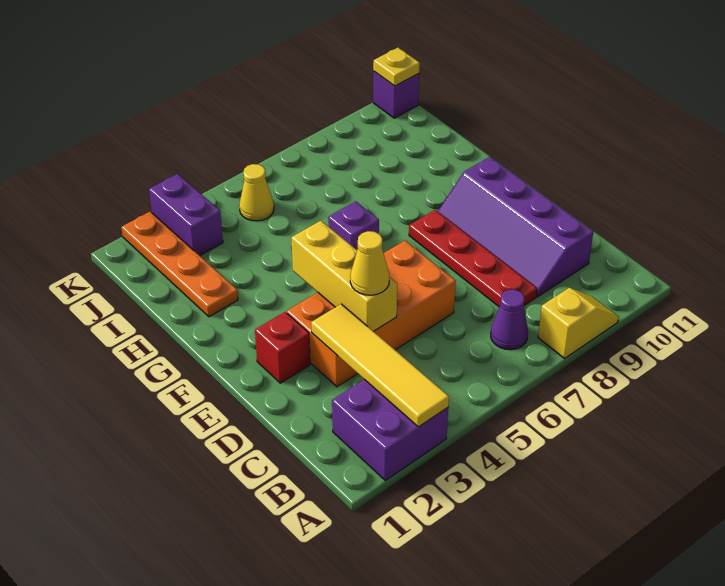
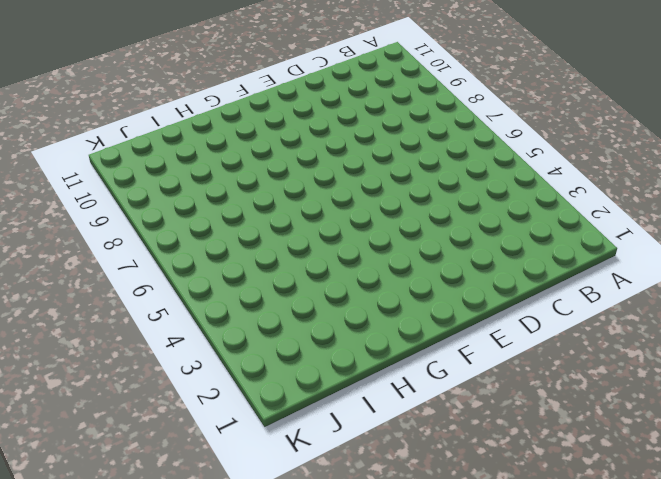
none -> purple brick A2:B3 level 1
none -> yellow slope A8:A9 level 1 top 8
none -> purple cone B7 level 1

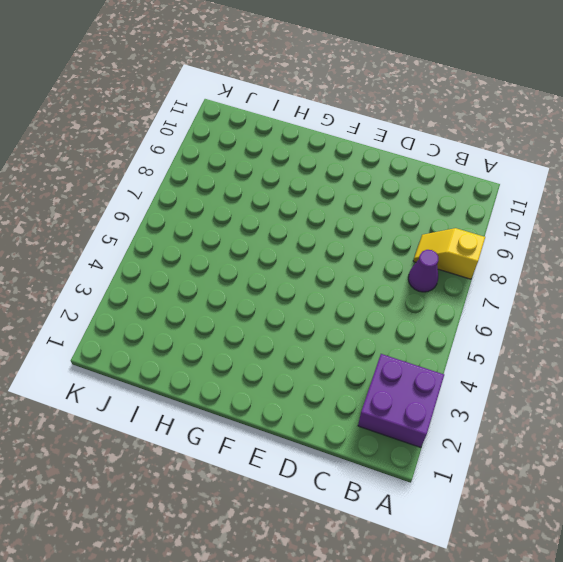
yellow slope A8:B8 level 1 top A -> yellow slope A8:A9 level 1 top 8
none -> red plate C8:F8 level 1
none -> purple slope C9:F10 level 1 top 10
none -> orange brick D3:E6 level 1

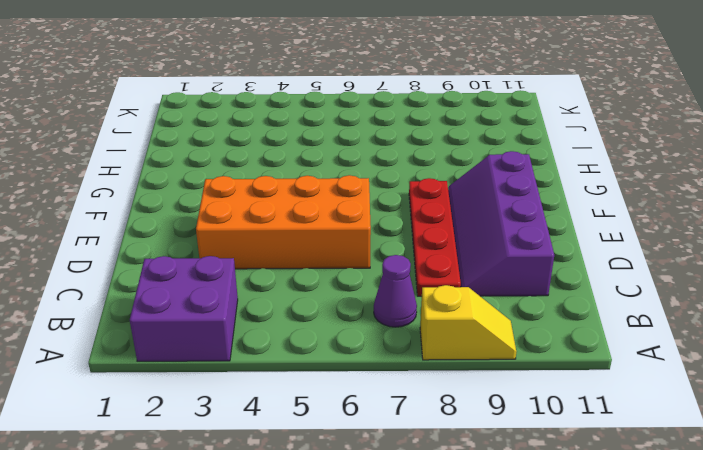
none -> red brick E2 level 1
none -> purple brick G6 level 1
none -> orange plate H2:K2 level 1

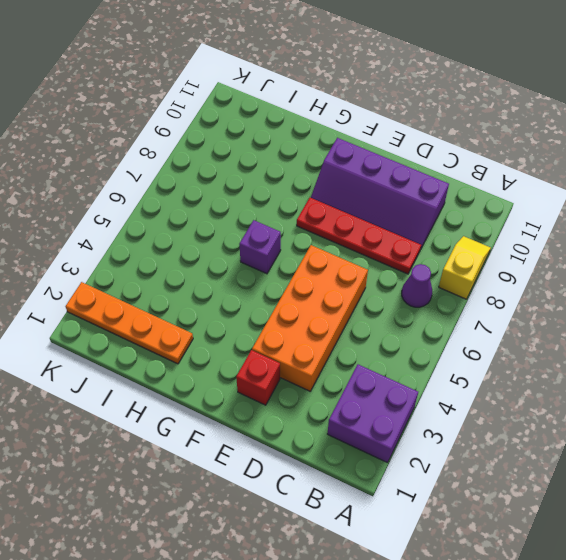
none -> purple brick J3:K3 level 1
none -> yellow cone J5 level 1
none -> purple brick K11 level 1

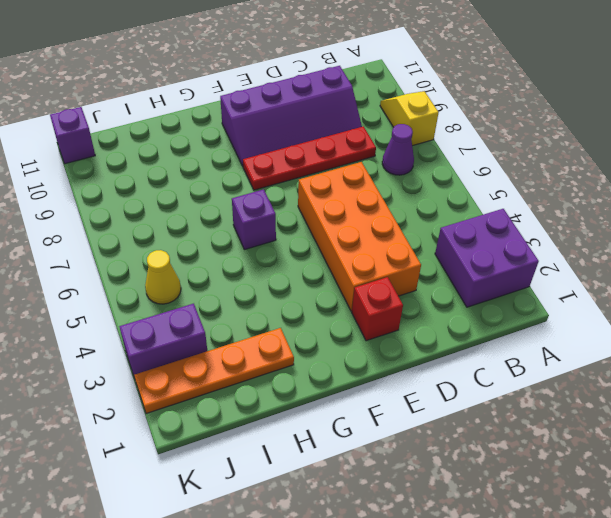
none -> yellow tile A3:D3 level 2
none -> yellow brick D4:F4 level 2
none -> yellow plate K11 level 2

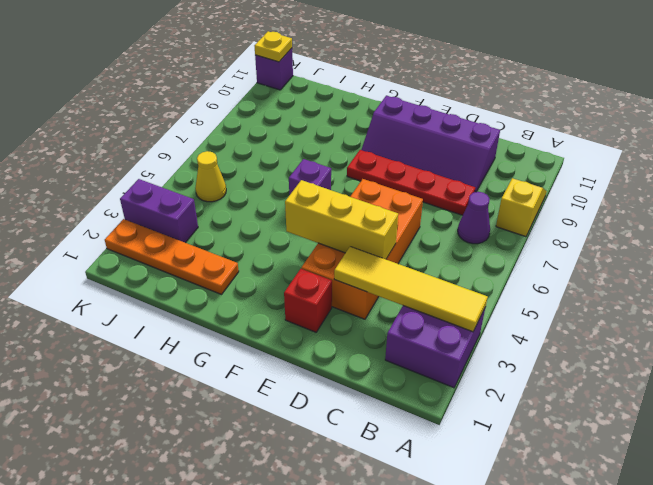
none -> yellow cone D4 level 3

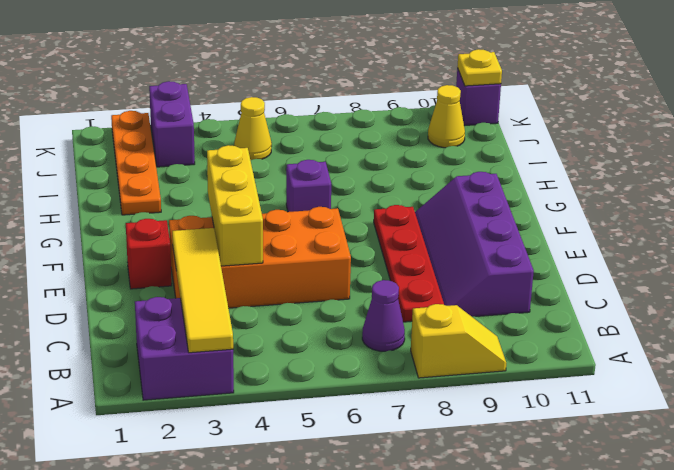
yellow cone J10 level 1 -> yellow cone D4 level 3

